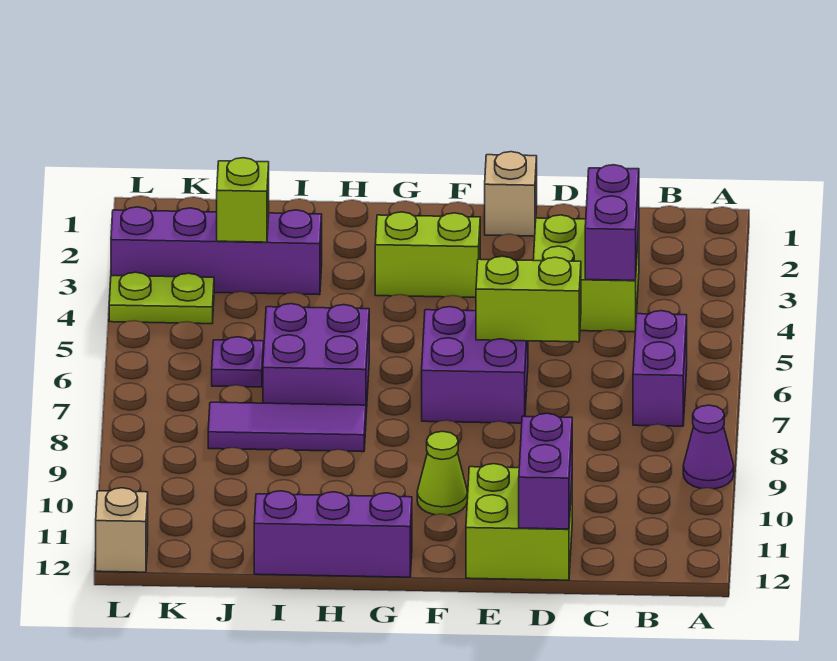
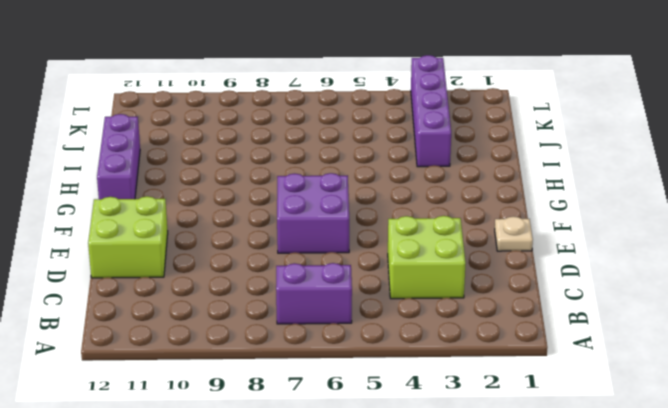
tan plate E1 level 1 -> tan brick E1 level 1
none -> purple cone A9 level 1
none -> lime brick F3:G3 level 1
none -> lime cone F10 level 1

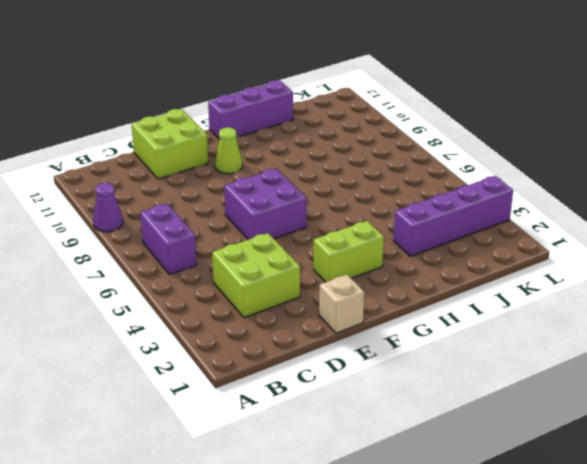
none -> purple brick H6:I7 level 1
none -> purple tile H8:J8 level 1
none -> purple plate J6 level 1

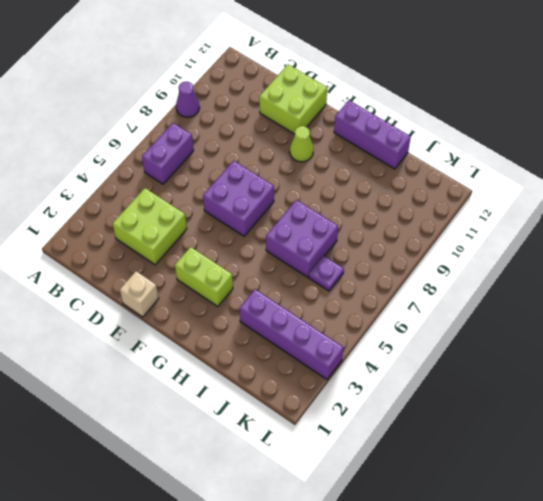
none -> purple tile H8:J8 level 1
none -> lime plate K4:L4 level 1
none -> tan brick L12 level 1

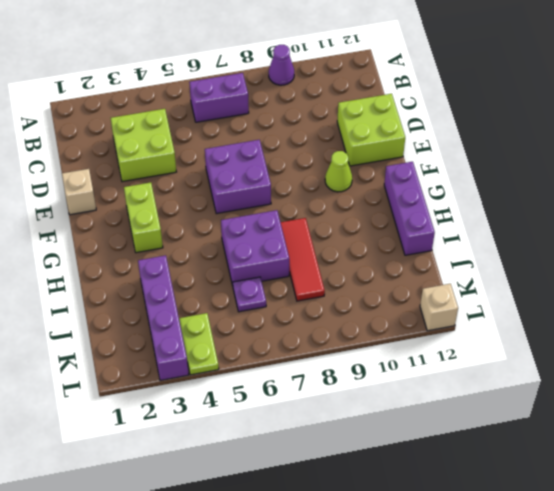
red tile H8:J8 level 1 -> purple tile H8:J8 level 1
none -> purple brick C3:C4 level 2
none -> lime brick D6:E6 level 2
none -> purple brick D11:D12 level 2

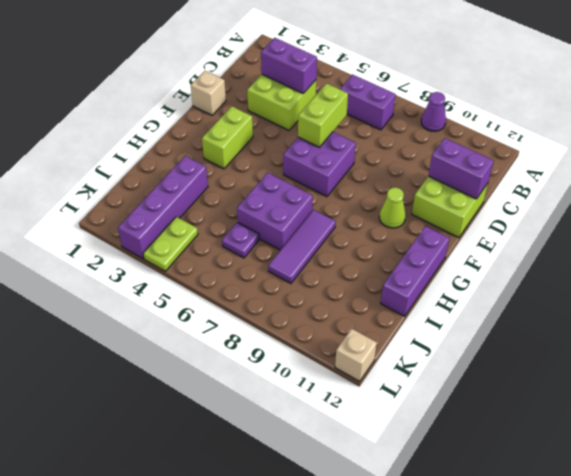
none -> lime brick J3 level 2

